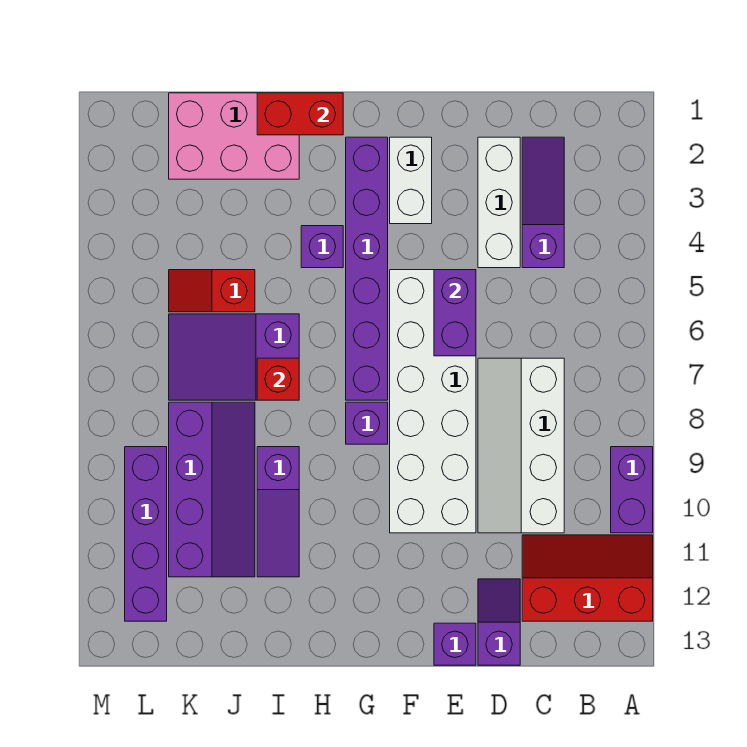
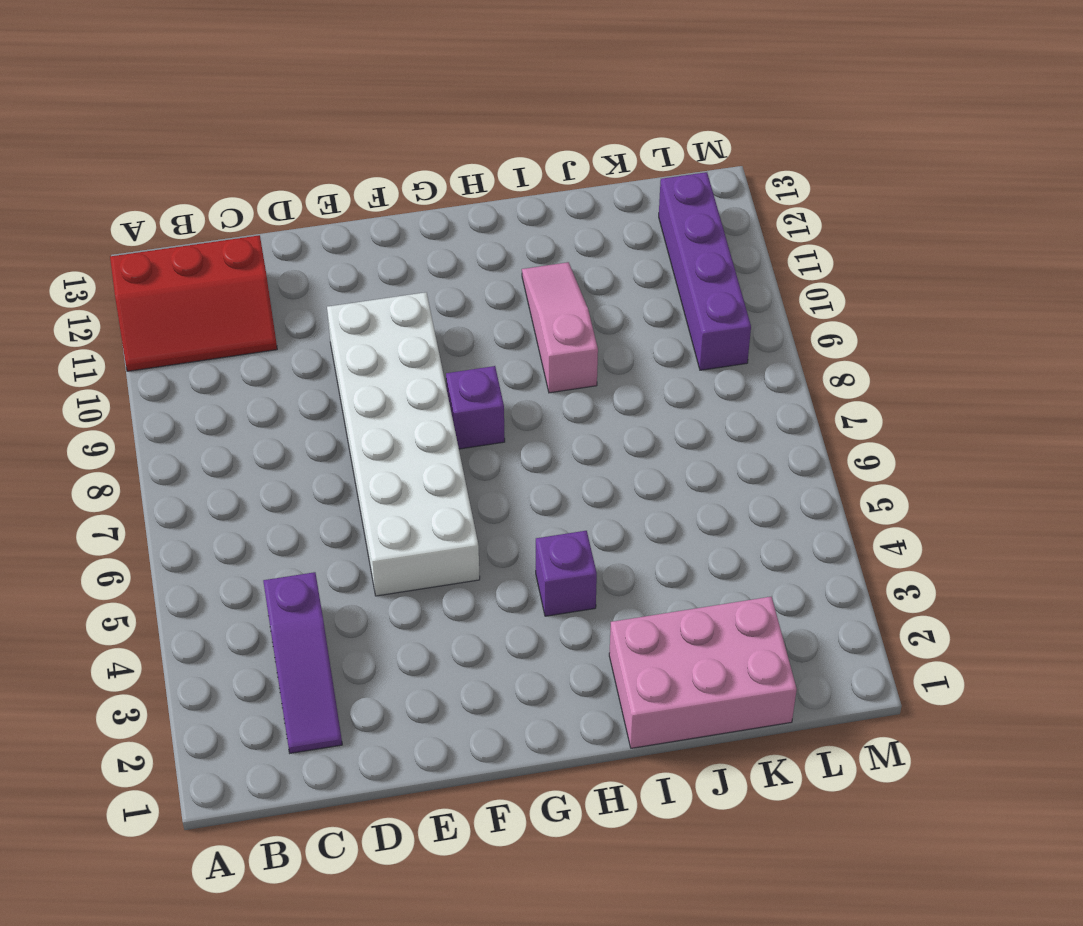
pink slope I9:I11 level 1 top 9 -> purple slope I9:I11 level 1 top 9
none -> purple brick A9:A10 level 1
none -> white slope C7:D10 level 1 top C
none -> white brick D2:D4 level 1

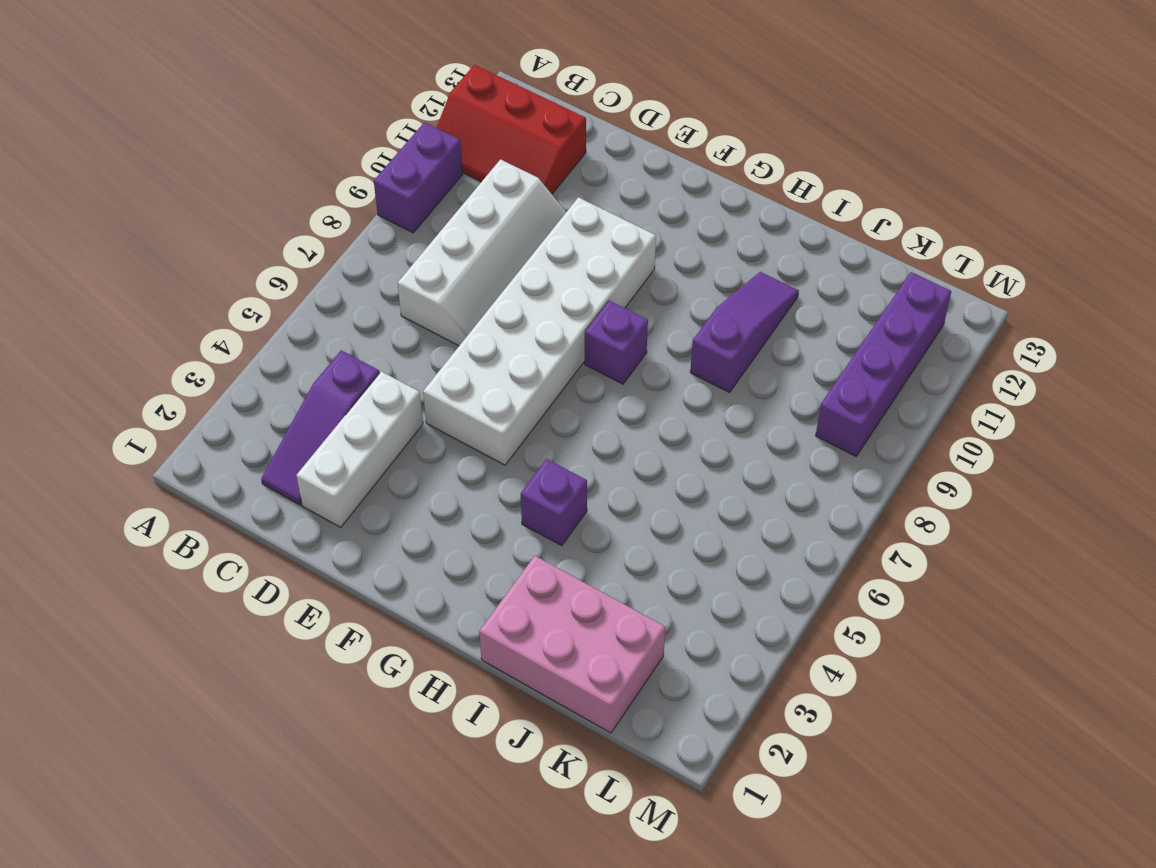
none -> purple slope D12:D13 level 1 top 13
none -> purple brick E13 level 1
none -> white brick F2:F3 level 1

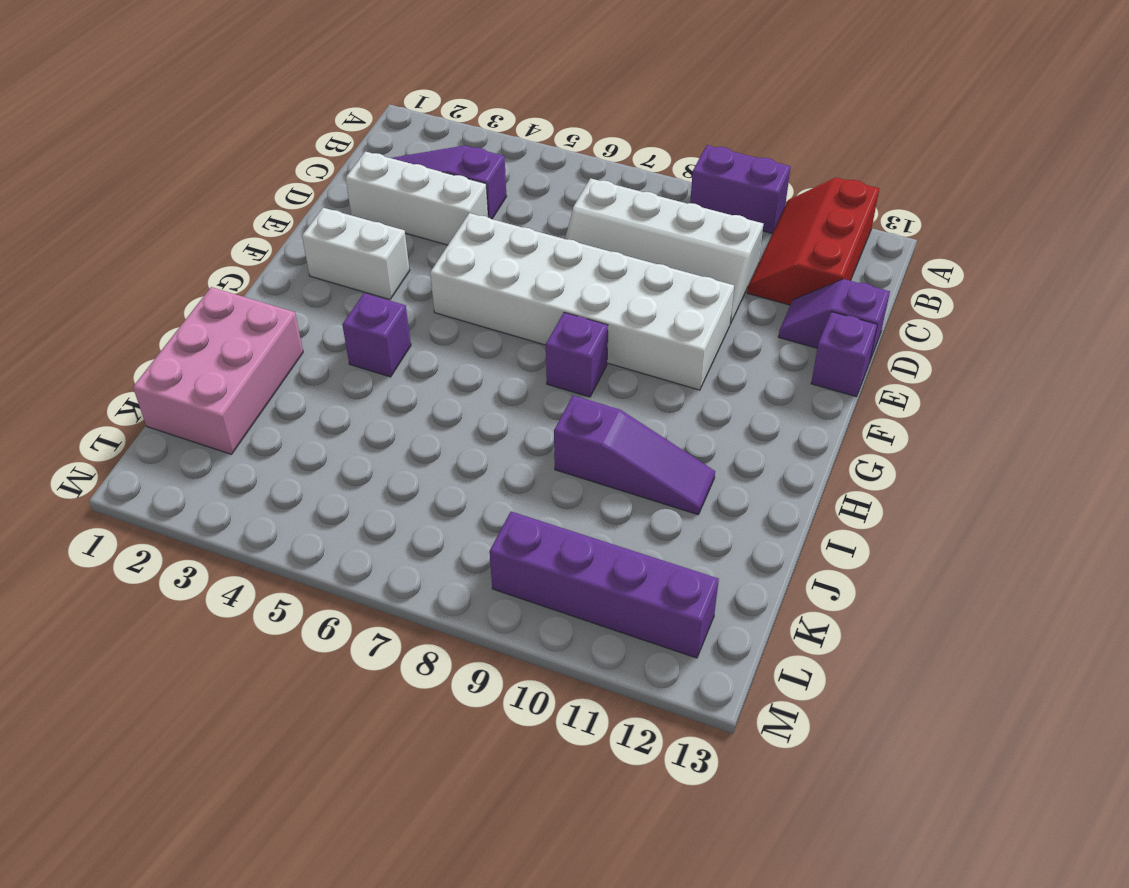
none -> purple brick G2:G7 level 1
none -> purple slope I6:K7 level 1 top I
none -> red slope J5:K5 level 1 top J

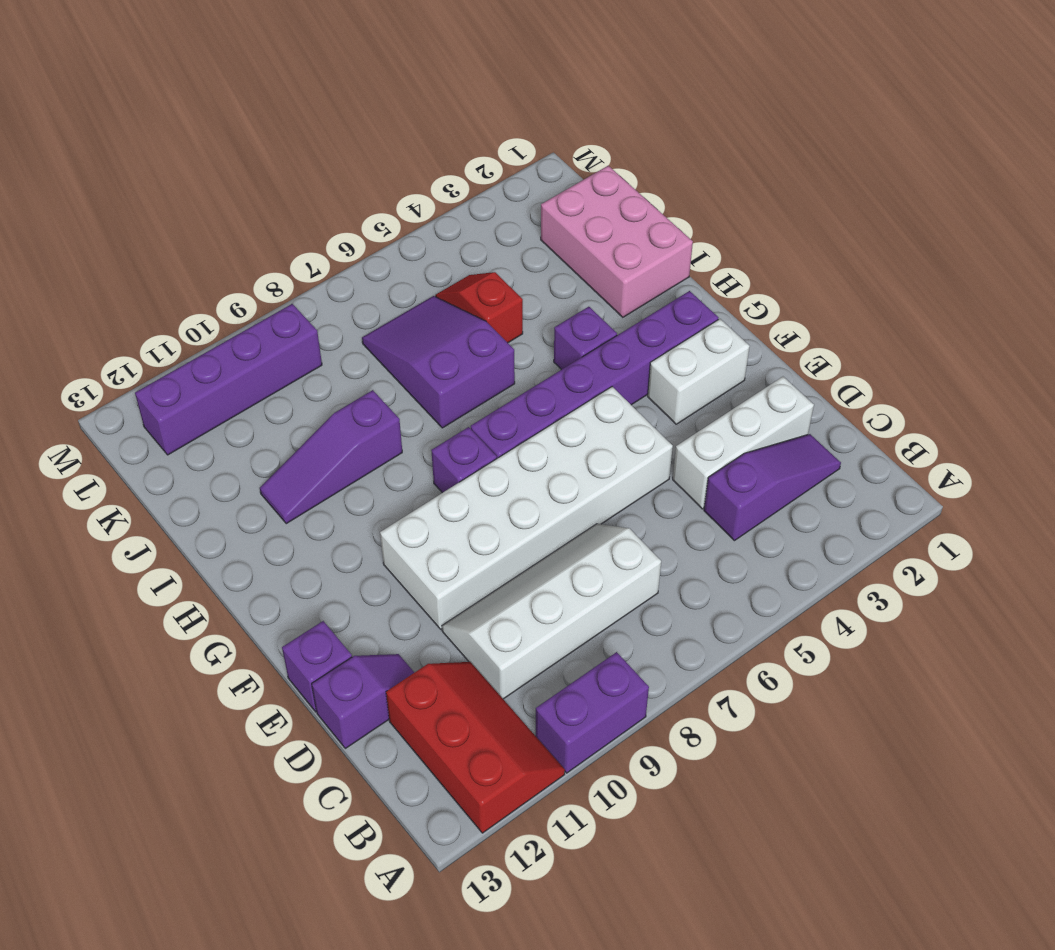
none -> purple slope J8:K11 level 1 top K
none -> purple brick E5:E6 level 2
none -> red brick H1:I1 level 2

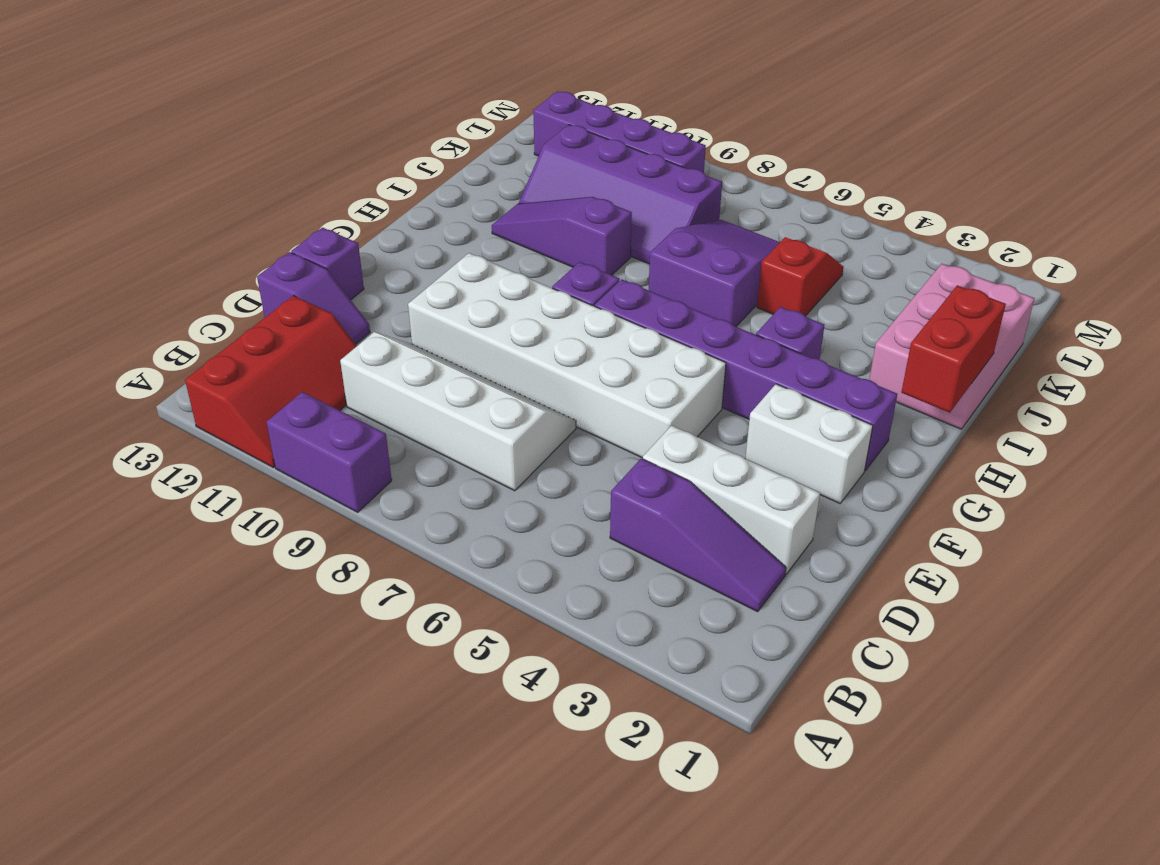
none -> purple brick E5:E6 level 2
none -> red brick I7 level 2

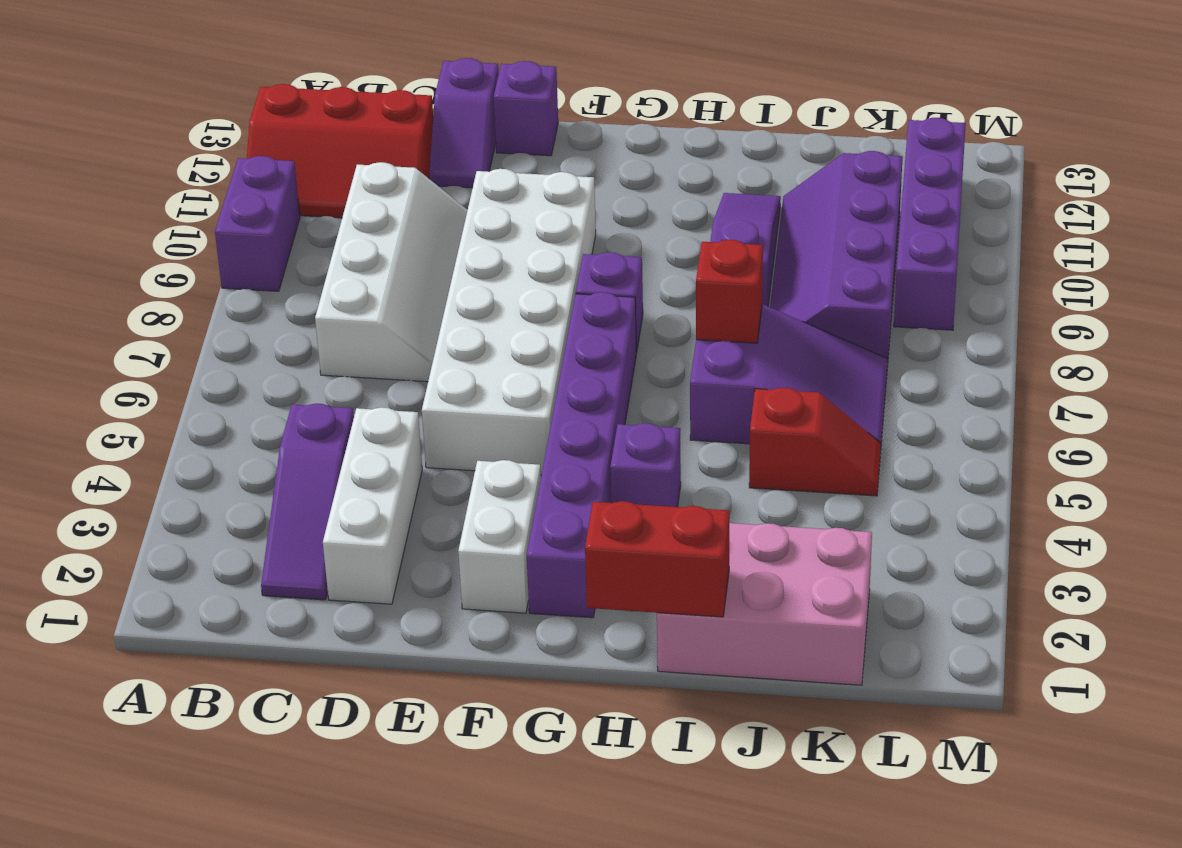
none -> purple brick E5:E6 level 2

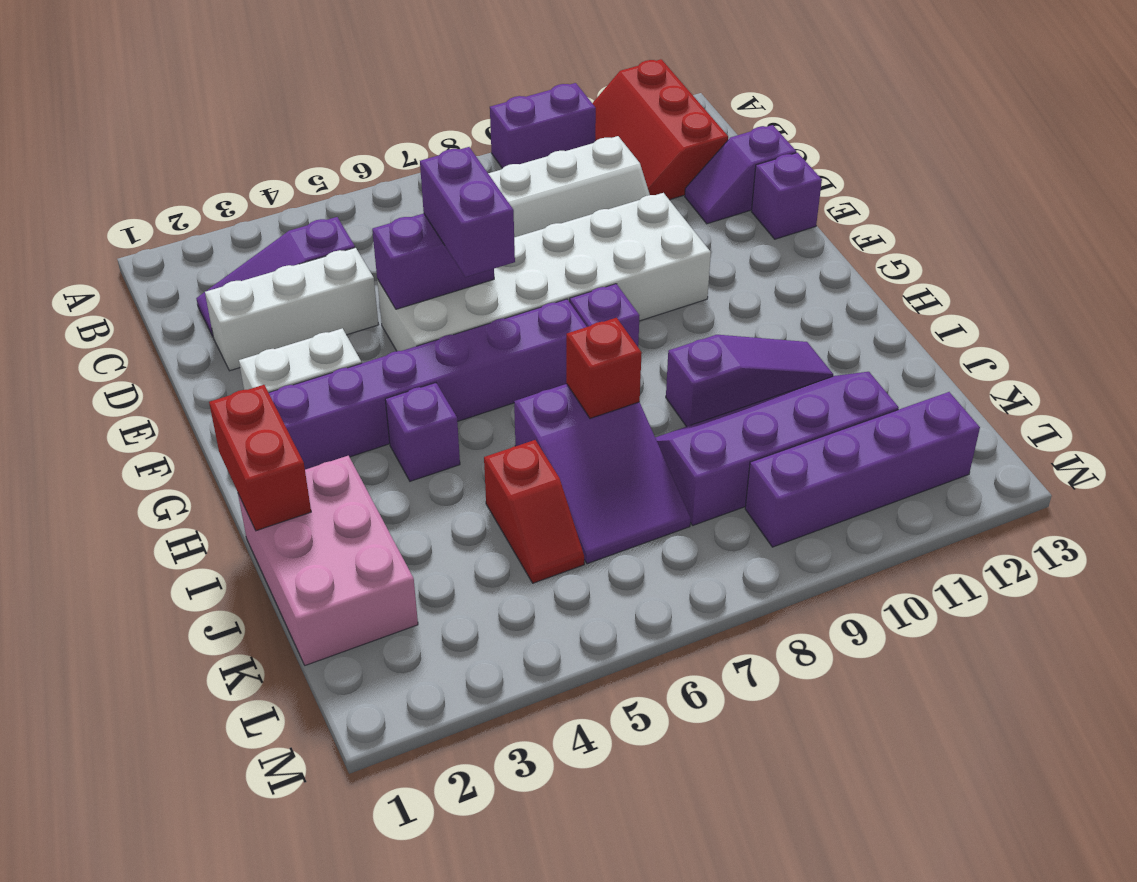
purple brick E6:F6 level 3 -> none

